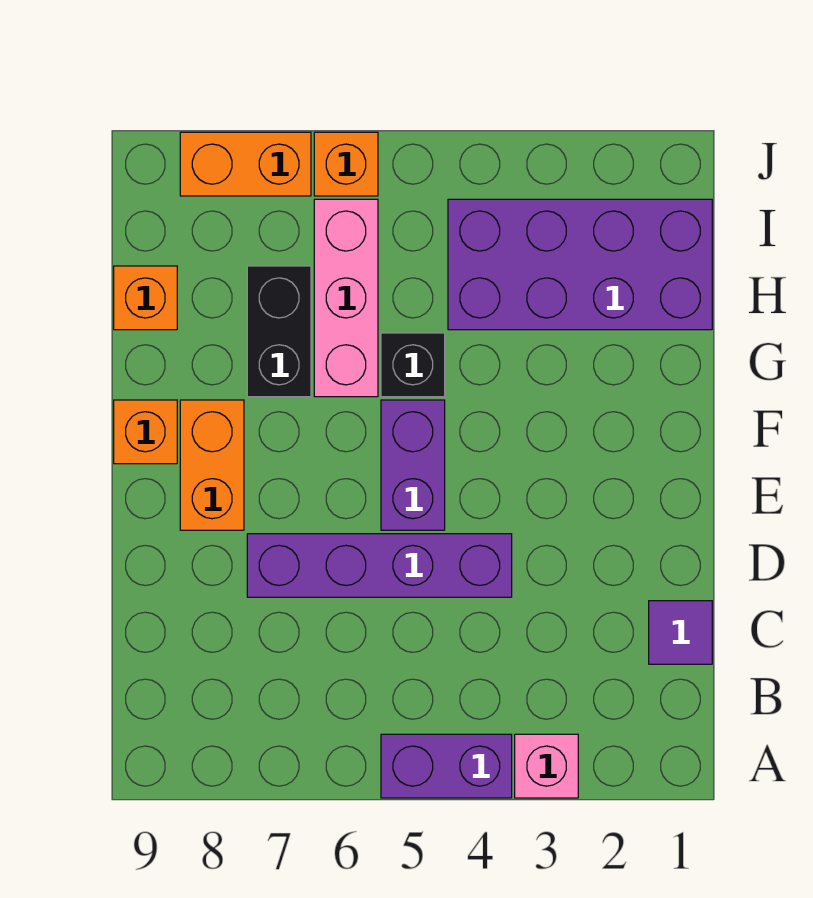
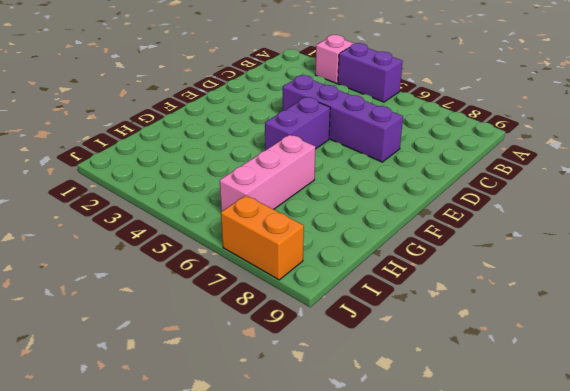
none -> purple tile C1 level 1
none -> orange brick E8:F8 level 1
none -> orange brick F9 level 1

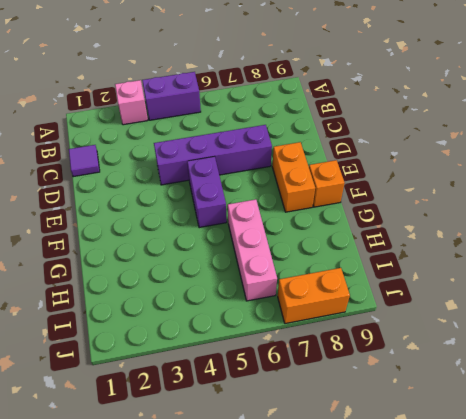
none -> black brick G5 level 1
none -> black brick G7:H7 level 1
none -> purple brick H1:I4 level 1

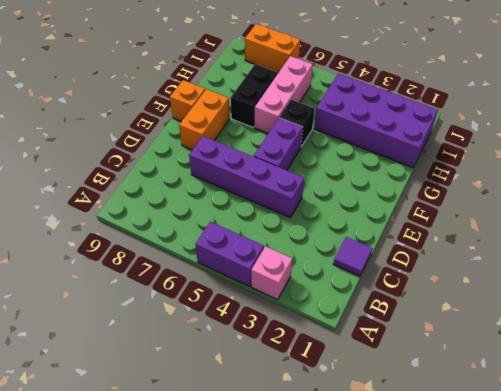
none -> orange brick H9 level 1
none -> orange brick J6 level 1

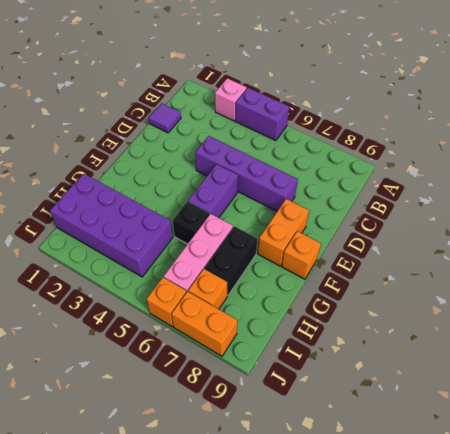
orange brick I7 level 1 -> orange brick H9 level 1

